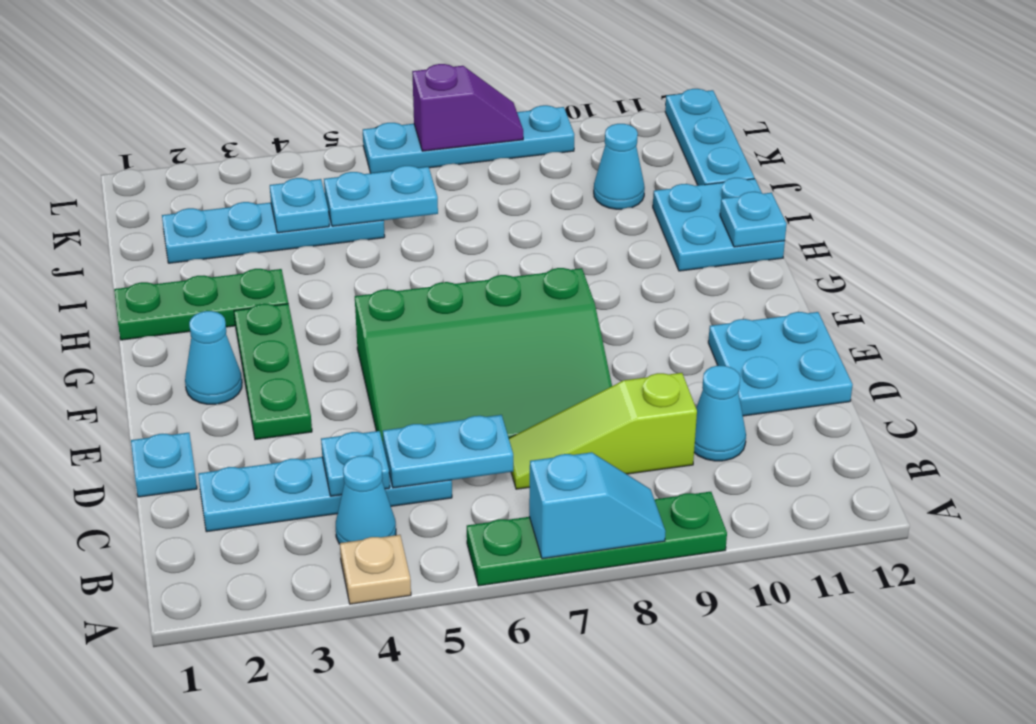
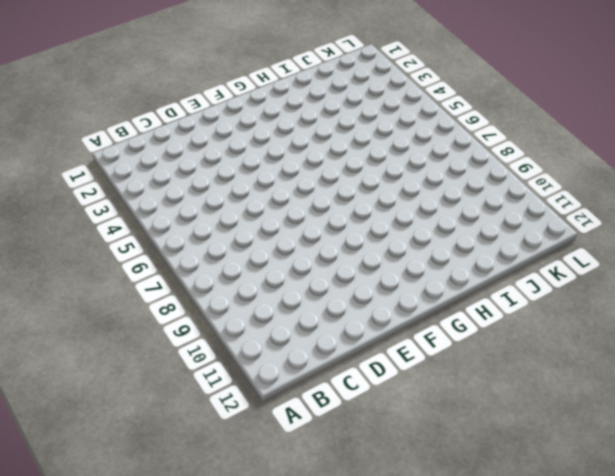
none -> tan plate A4 level 1
none -> green plate A6:A9 level 1
none -> cyan cone B4 level 1

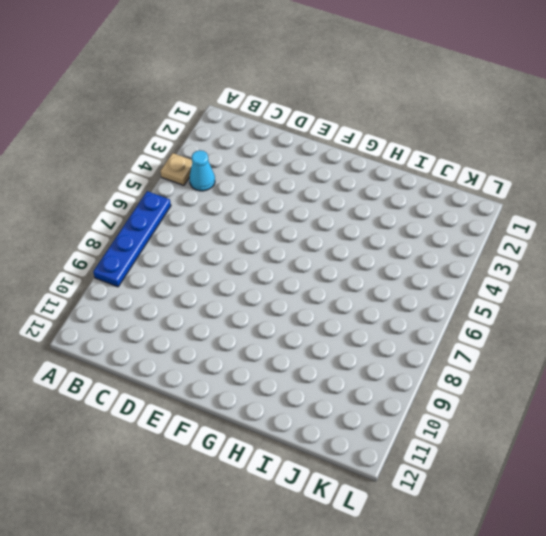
blue plate A6:A9 level 1 -> green plate A6:A9 level 1
none -> cyan plate C2:C5 level 1
none -> lime slope C7:C9 level 1 top 9
none -> cyan cone C10 level 1

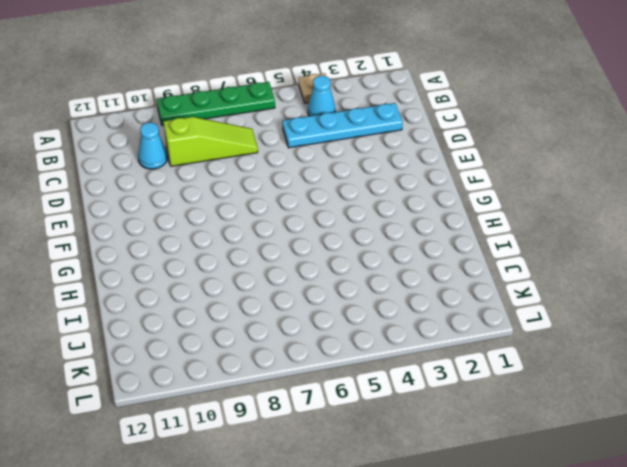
none -> cyan plate D1 level 1
none -> green slope D5:F8 level 1 top F
none -> cyan plate D11:E12 level 1

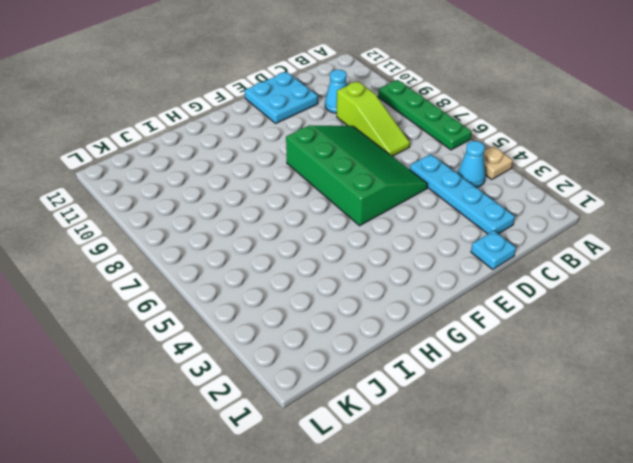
none -> green plate E3:G3 level 1
none -> cyan cone F2 level 1
none -> green plate H1:H3 level 1

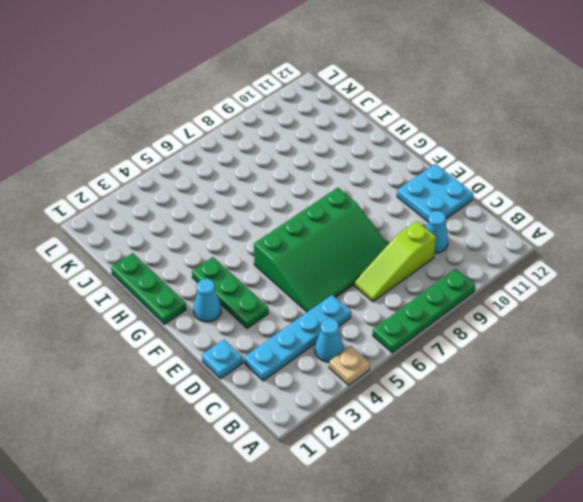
green plate G1:I1 level 1 -> green plate H1:H3 level 1
none -> cyan plate H11:I12 level 1
none -> cyan plate J2:J5 level 1
none -> cyan cone J10 level 1

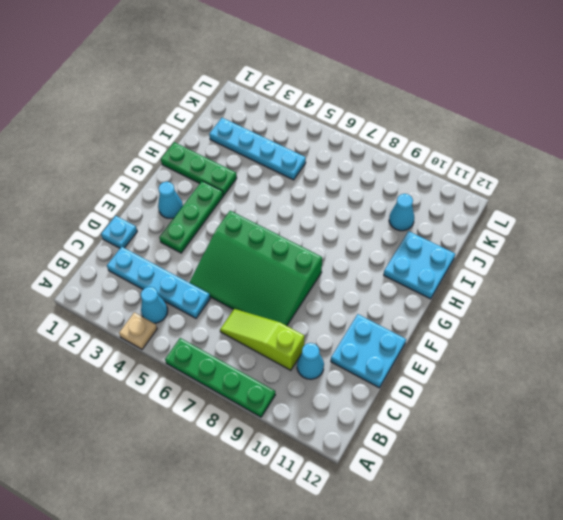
none -> cyan plate J12:L12 level 1
none -> cyan plate L6:L9 level 1
none -> cyan slope A7:A8 level 2 top 7

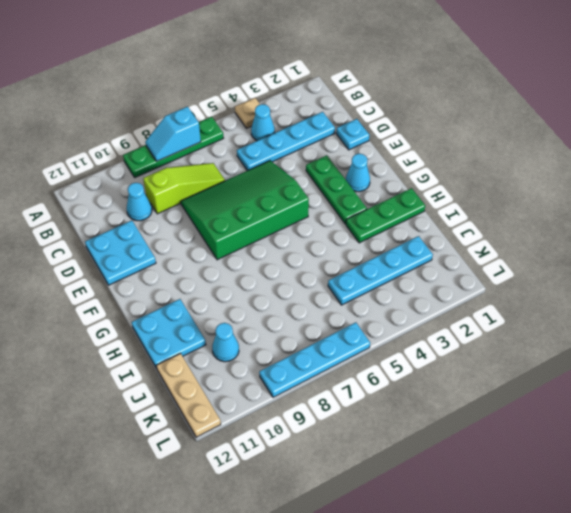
tan plate J12:L12 level 1 -> cyan plate J12:L12 level 1
none -> cyan plate C4 level 2
none -> cyan plate C5:C6 level 2
none -> cyan plate H12 level 2

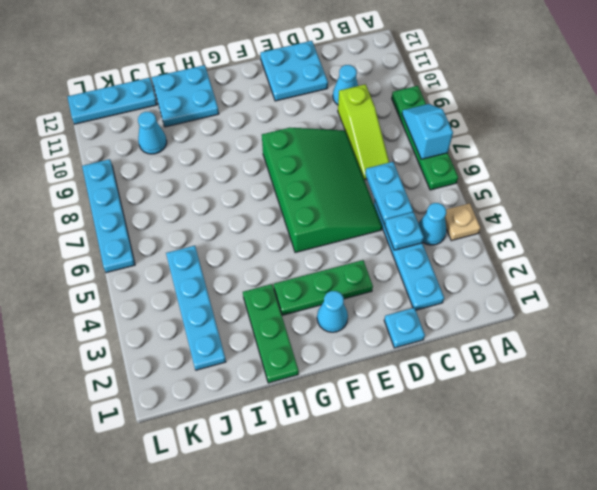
none -> cyan plate H12 level 2
none -> cyan plate J4 level 2
none -> cyan plate J5:J6 level 2

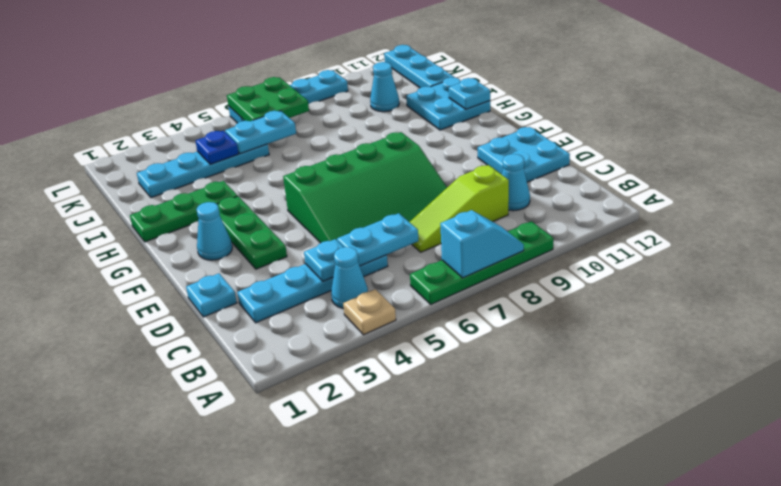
blue plate J4 level 2 -> cyan plate J4 level 2
green plate K6:L7 level 2 -> purple slope L7:L8 level 2 top 7

